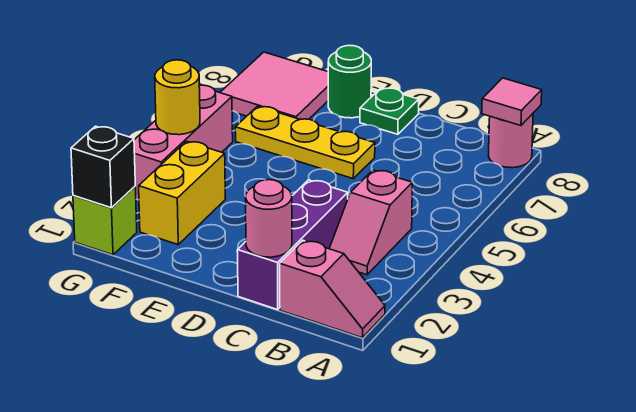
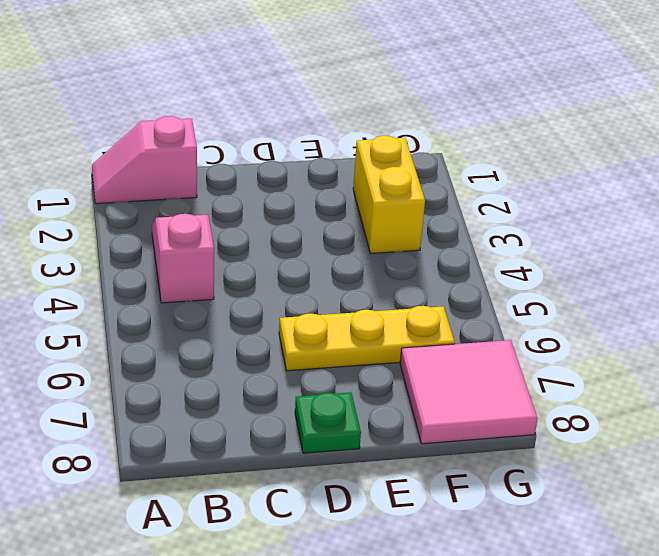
none -> pink round brick A8 level 1
none -> purple brick C1:C3 level 1
none -> green round brick E8 level 1

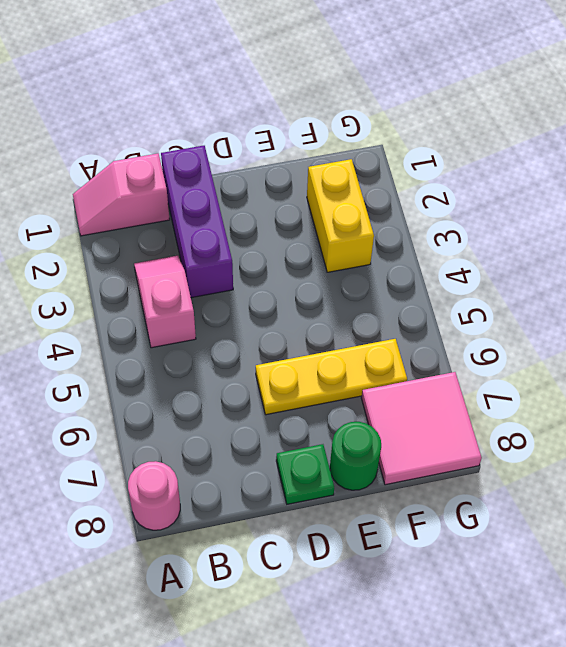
none -> lime brick G1 level 1
none -> pink brick G3:G5 level 1
none -> pink tile A8 level 2

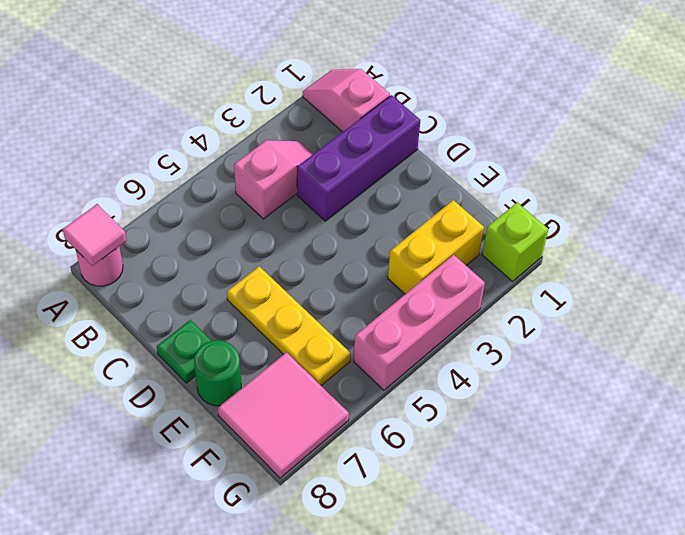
none -> pink round brick C1 level 2
none -> black brick G1 level 2
none -> yellow round brick G4 level 2

